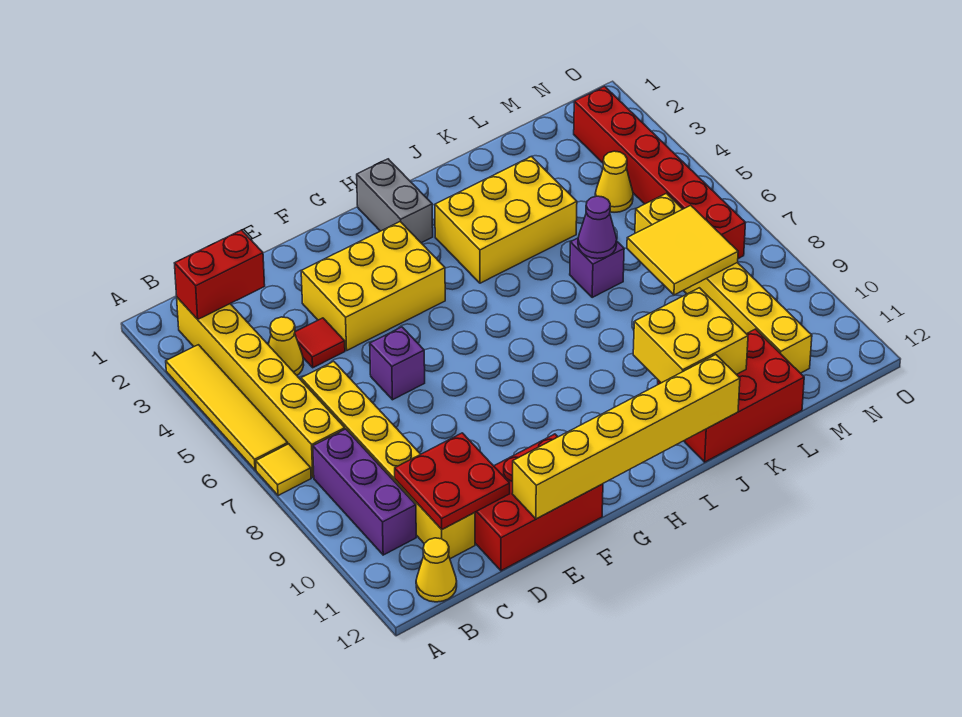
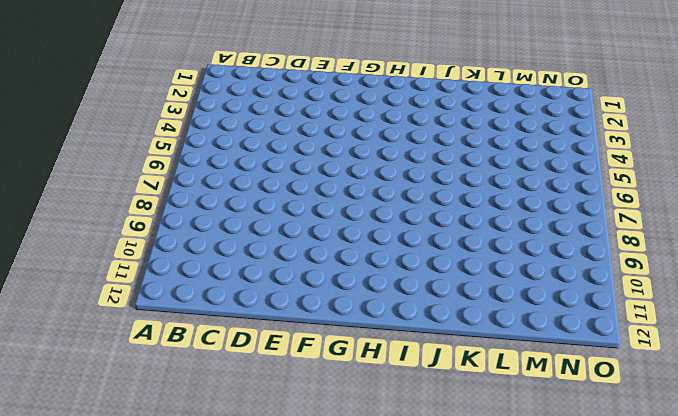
none -> yellow tile A3:A6 level 1
none -> yellow tile A7 level 1
none -> yellow brick B2:B7 level 1

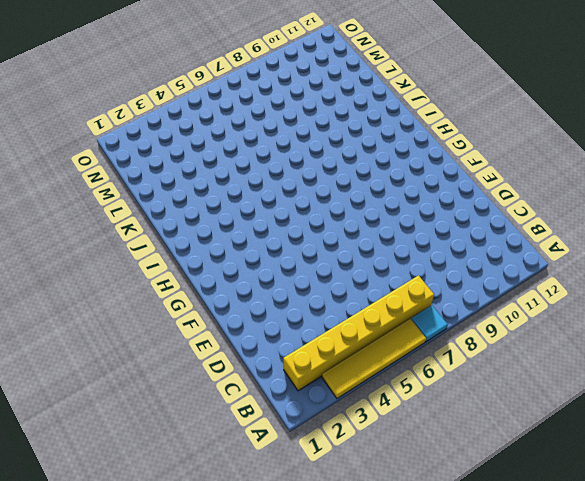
cyan tile A7 level 1 -> yellow tile A7 level 1
none -> purple brick B8:B10 level 1
none -> yellow cone B12 level 1
none -> yellow cone C4 level 1

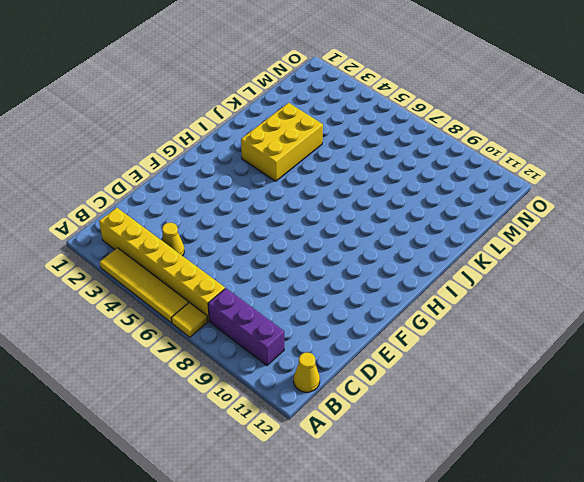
none -> yellow brick C6:C11 level 1
none -> red tile D4 level 1
none -> red brick D11:F12 level 1

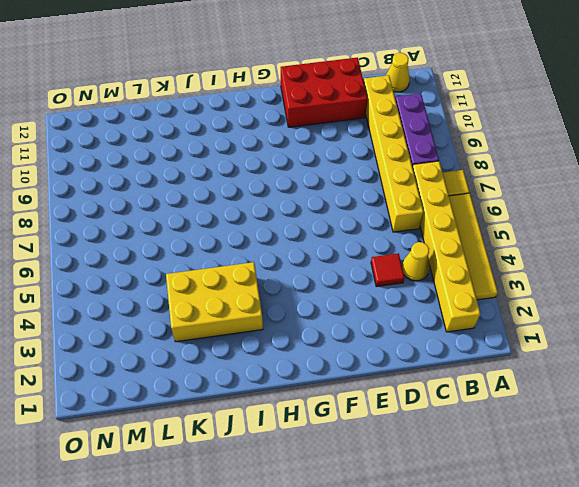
none -> yellow brick E3:G4 level 1
none -> purple brick E6 level 1
none -> grey brick H1:H2 level 1

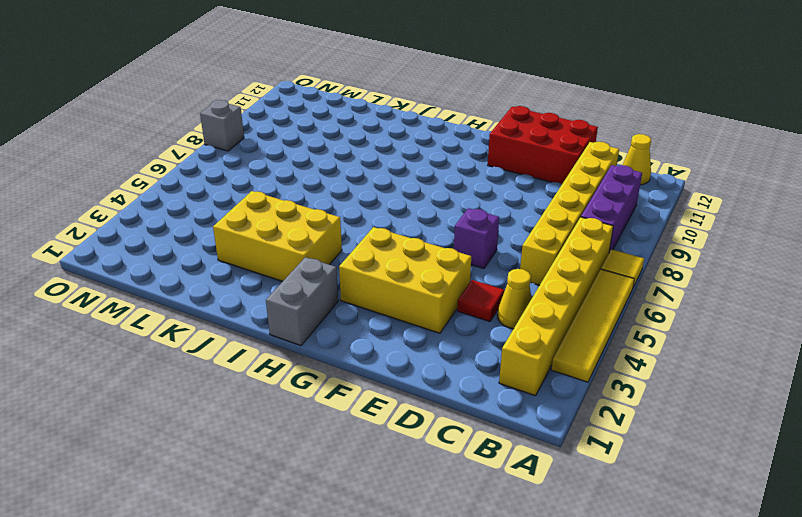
grey brick O8 level 1 -> none
none -> red brick J11:L12 level 1
none -> purple brick K6 level 1
none -> yellow cone M4 level 1

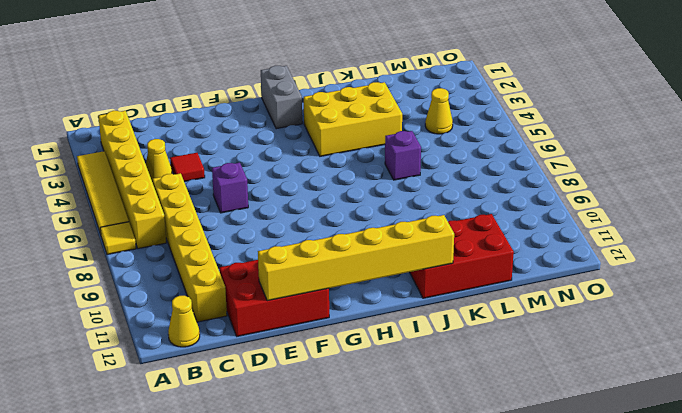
none -> purple brick B8:B10 level 1
none -> yellow brick E3:G4 level 1
none -> yellow brick M6:M11 level 1

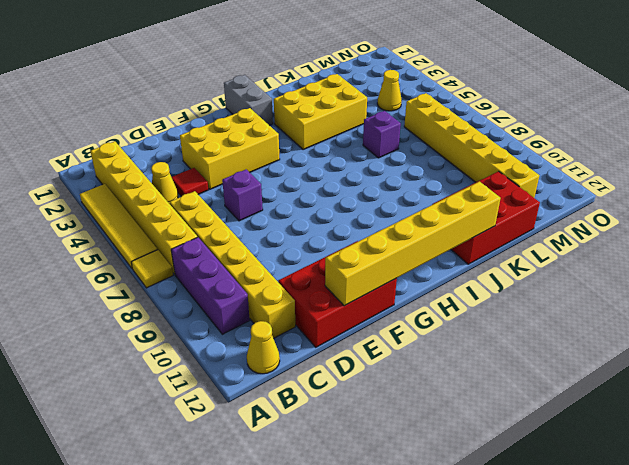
none -> red brick N2:N7 level 1
none -> red brick B2:C2 level 2
none -> red plate C10:D11 level 2

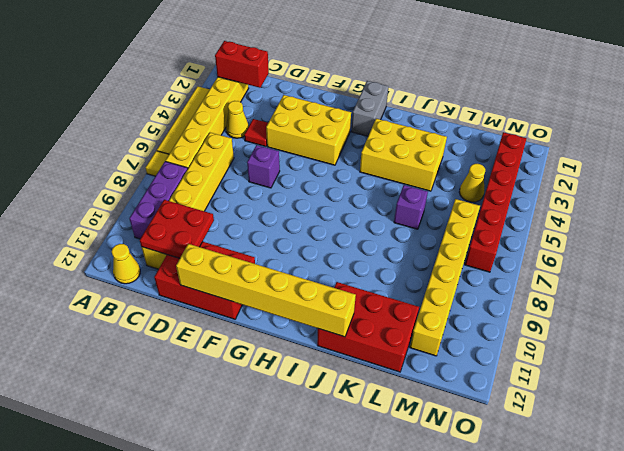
none -> yellow brick J10:K11 level 2
none -> purple cone K6 level 2
none -> yellow tile L7:M8 level 2

